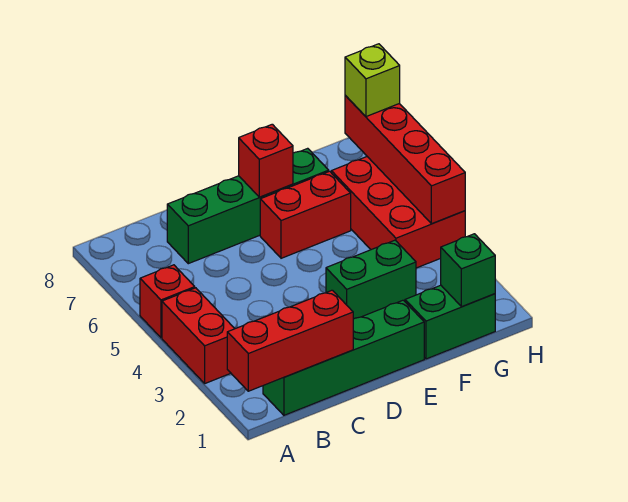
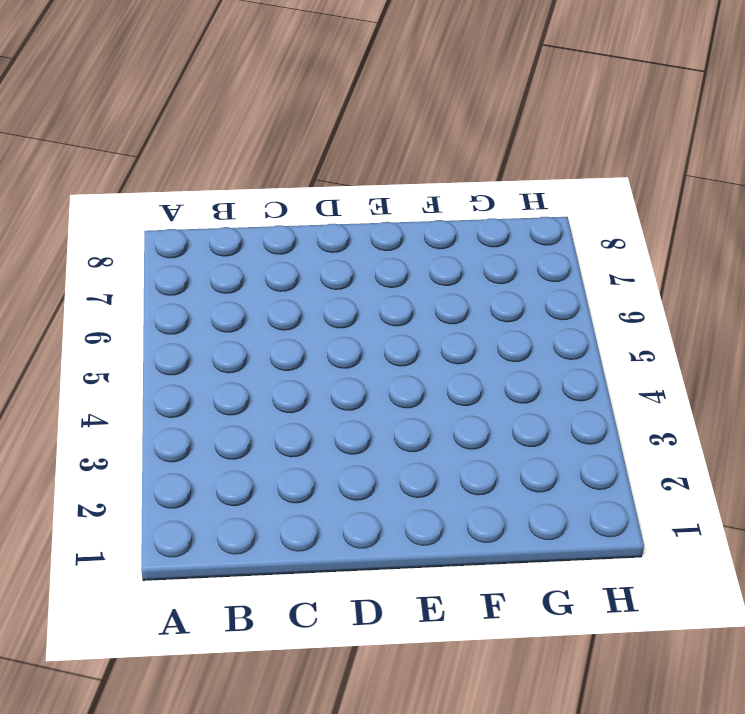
none -> red brick A3:A4 level 1
none -> red brick A5 level 1
none -> green brick B1:E1 level 1

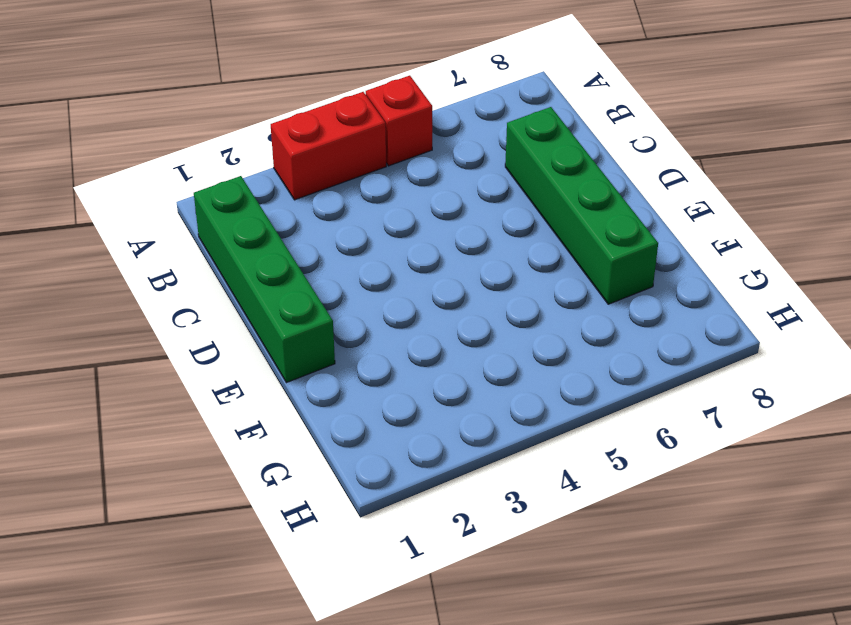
none -> green brick E3:F3 level 1
none -> red brick E6:F6 level 1
none -> green brick F1:G1 level 1

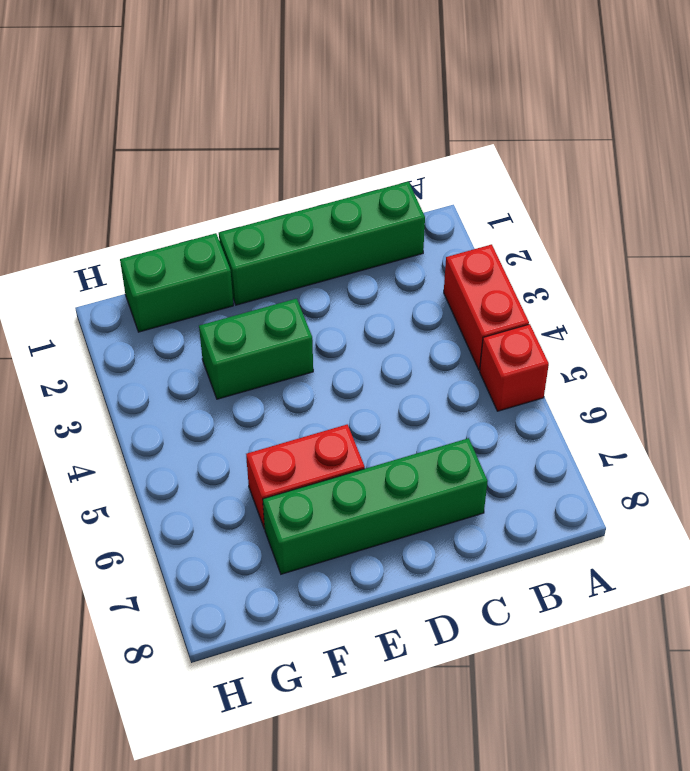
none -> red brick G4:H6 level 1
none -> red brick A1:C1 level 2
none -> red brick E7 level 2

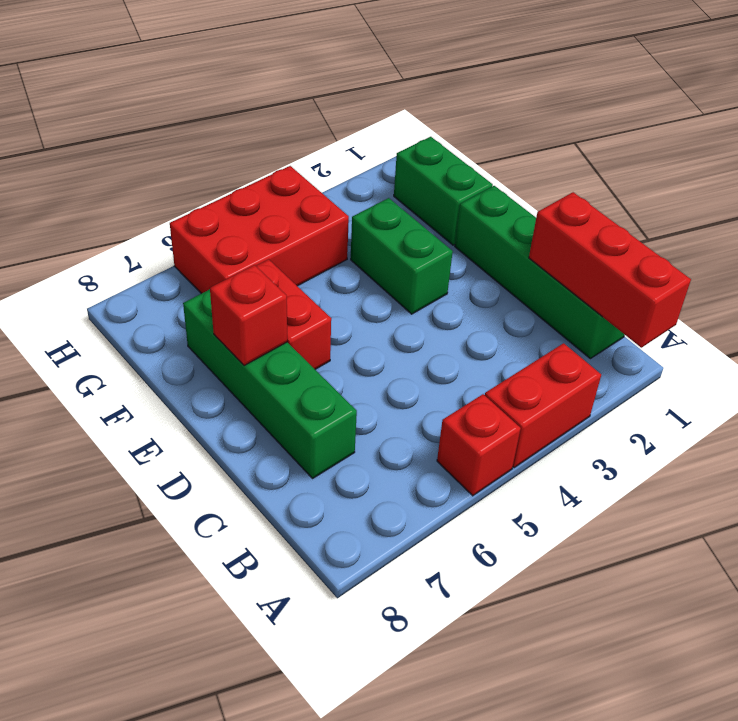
none -> green brick G1 level 2
none -> red brick H4:H7 level 2
none -> lime brick H7 level 3

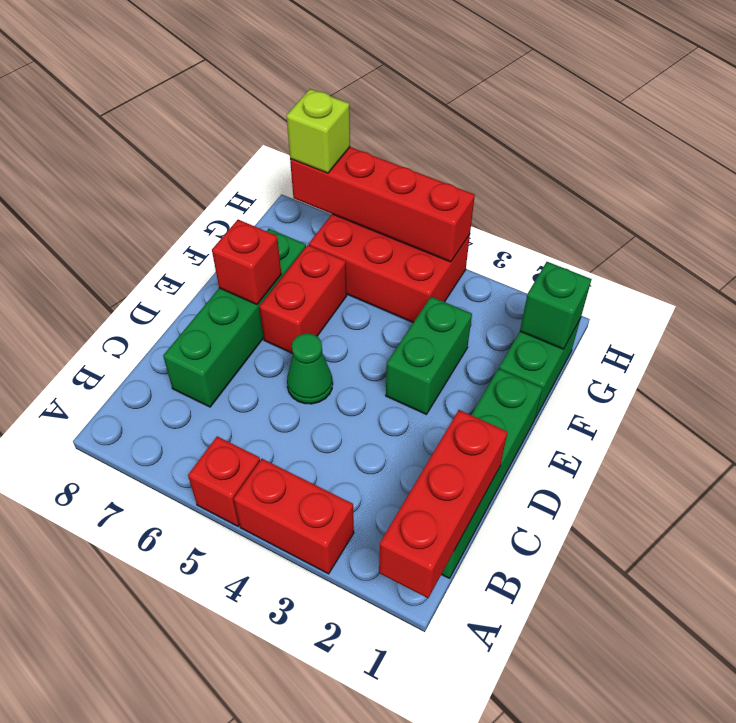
green cone D5 level 1 -> none

